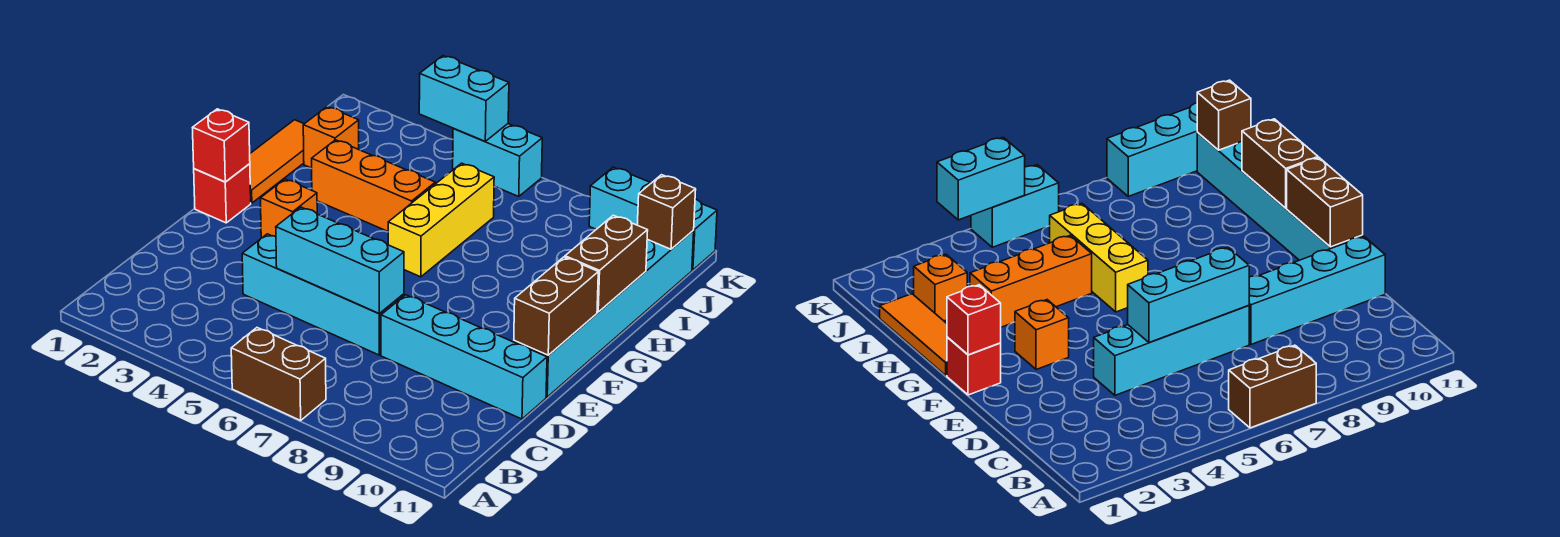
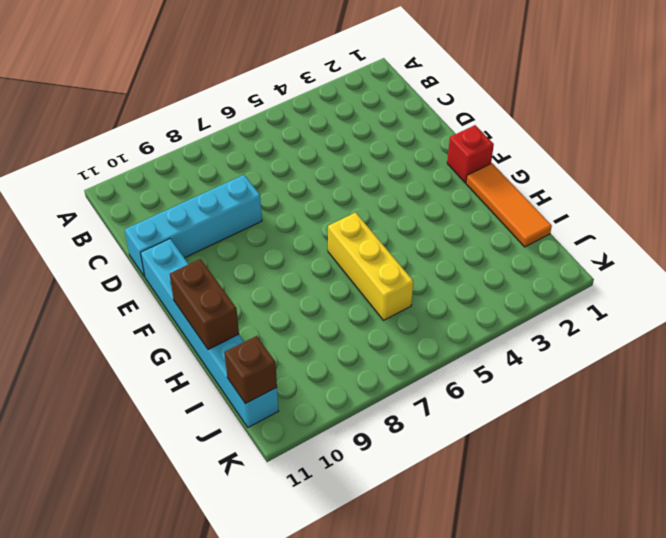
none -> brown brick A6:A7 level 1
none -> cyan brick D4:D7 level 1
none -> orange brick F3 level 1

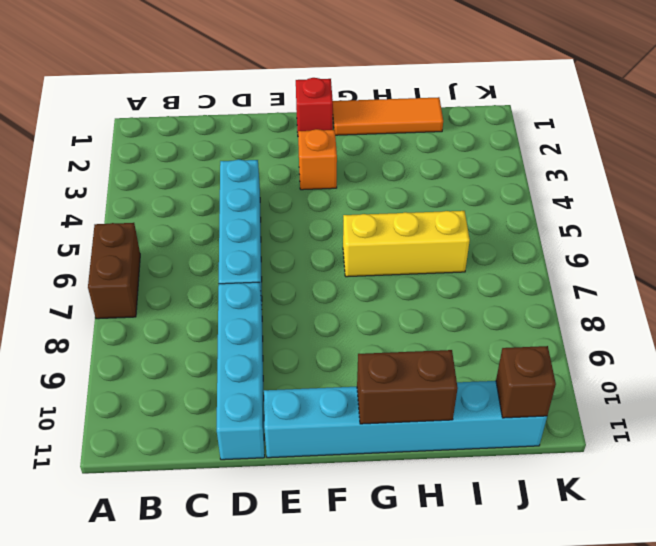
none -> orange brick H3:H5 level 1
none -> orange brick I2 level 1
none -> cyan brick K5:K6 level 1

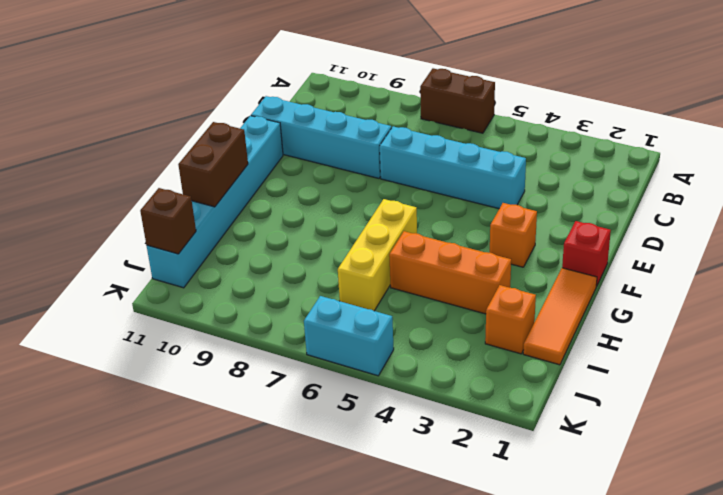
none -> cyan brick K9:K11 level 1
none -> cyan brick D5:D7 level 2
none -> brown brick E11:F11 level 2

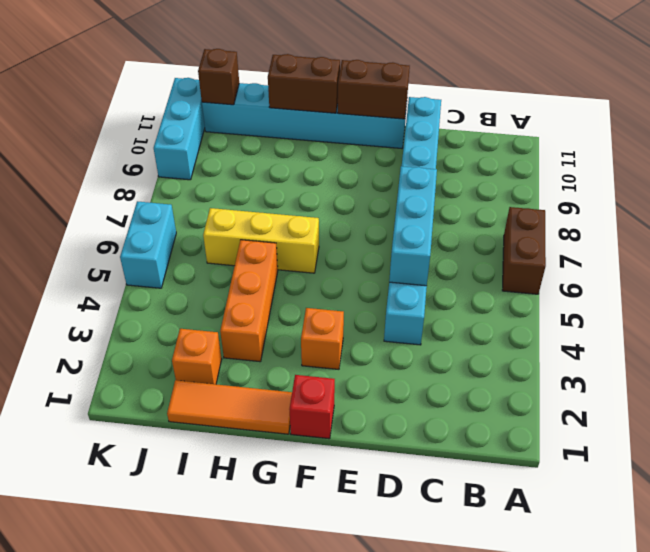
none -> red brick F1 level 2
none -> cyan brick K4:K5 level 2

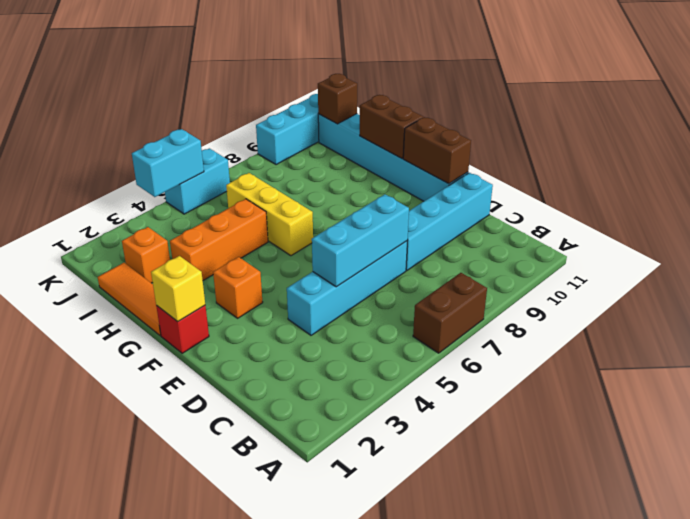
yellow brick F1 level 2 -> red brick F1 level 2

